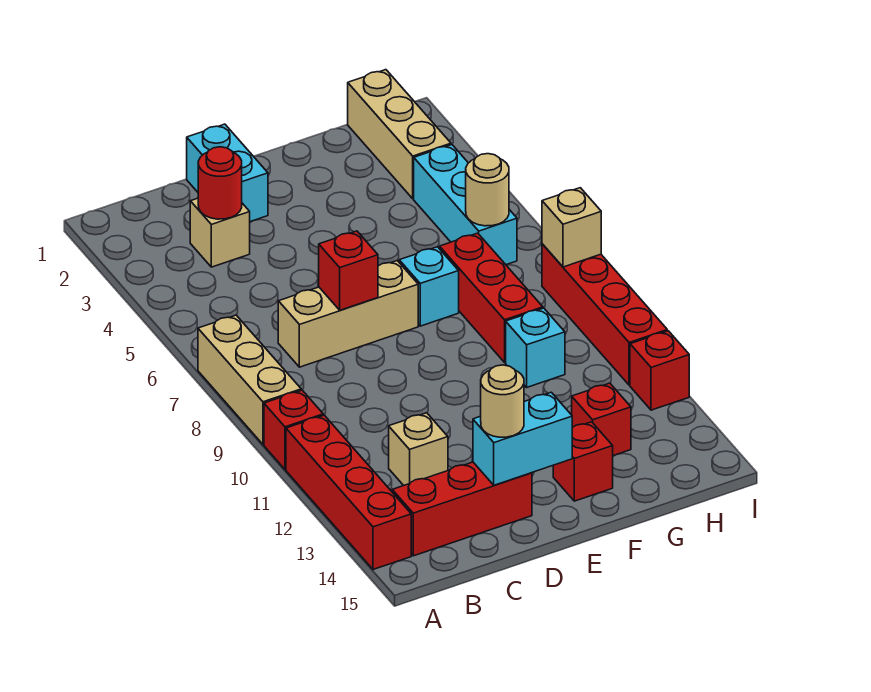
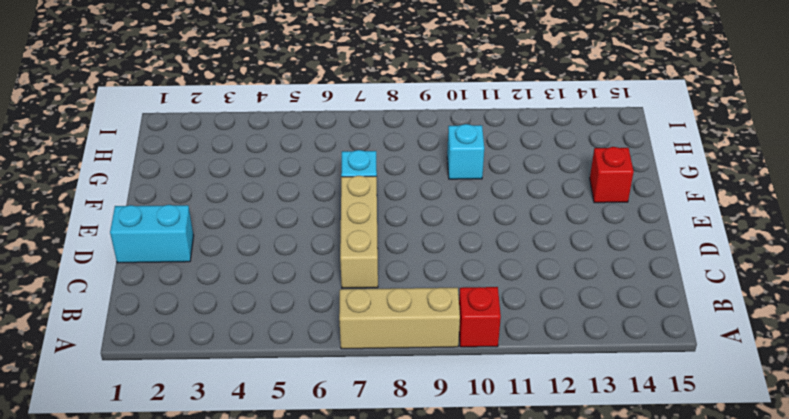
none -> red brick A11:A14 level 1
none -> red brick B14:D14 level 1
none -> tan brick C3 level 1

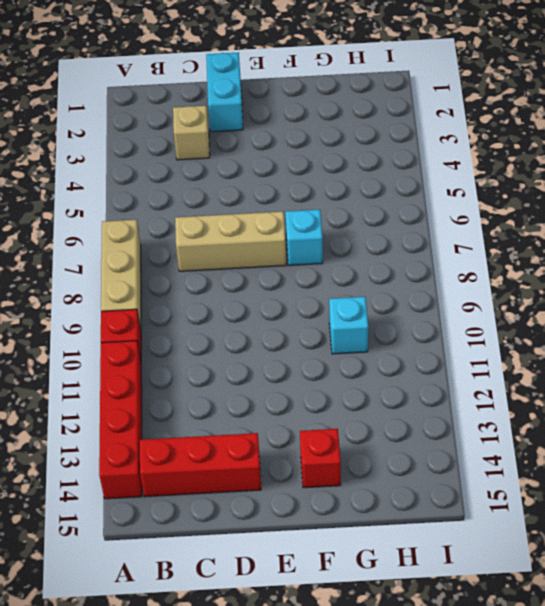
none -> tan brick C12 level 1
none -> red brick G7:G9 level 1
none -> red brick G13 level 1

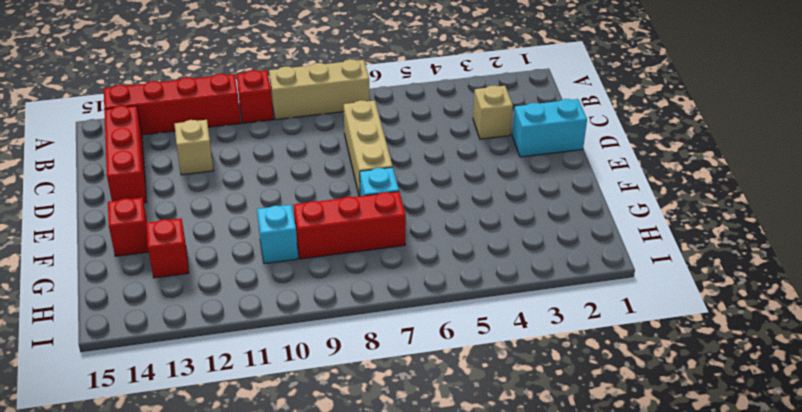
none -> tan brick H1:H3 level 1
none -> cyan brick H4:H6 level 1
none -> red brick I8:I11 level 1

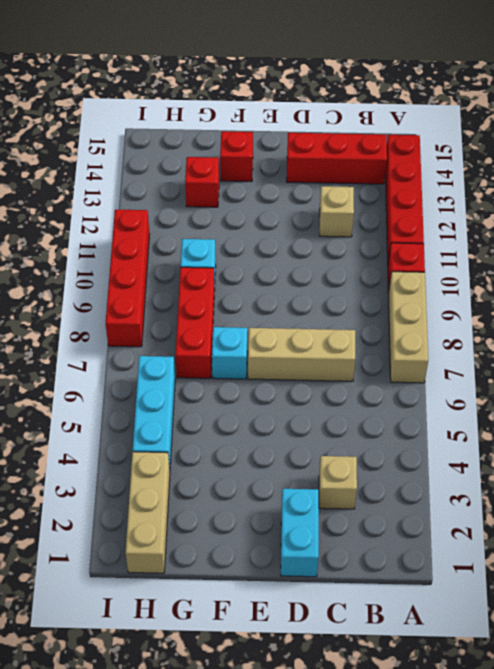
none -> red brick I12 level 1
none -> red round brick C3 level 2
none -> red brick D7 level 2

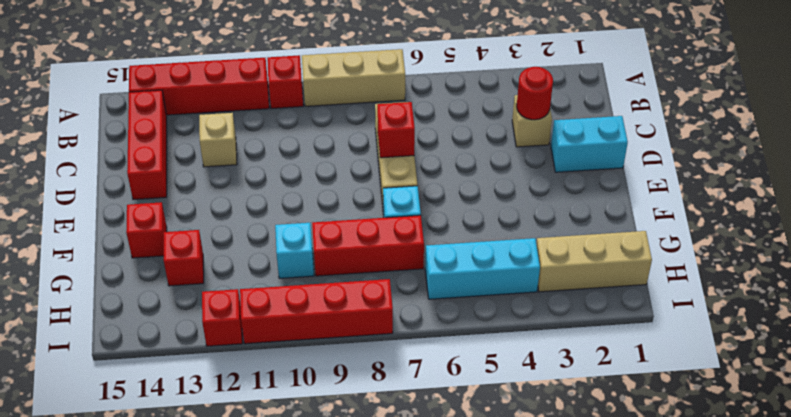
none -> cyan brick D14:E14 level 2
none -> tan round brick H6 level 2
none -> tan brick I8 level 2

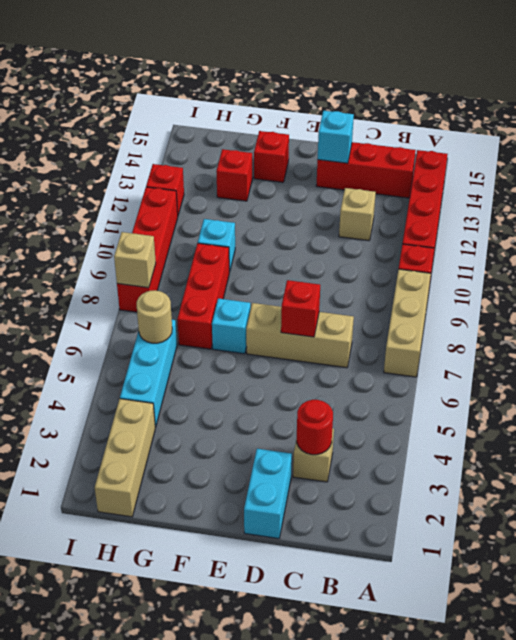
cyan brick D14 level 2 -> cyan brick D14:E14 level 2
none -> tan round brick D14 level 3

